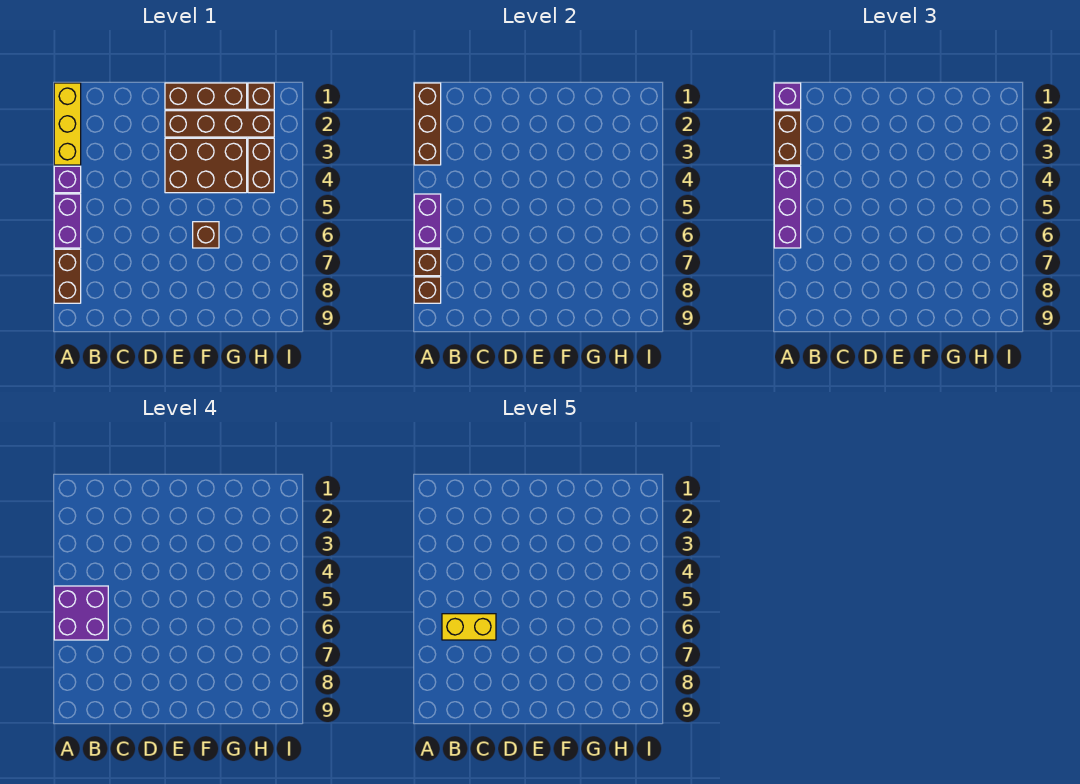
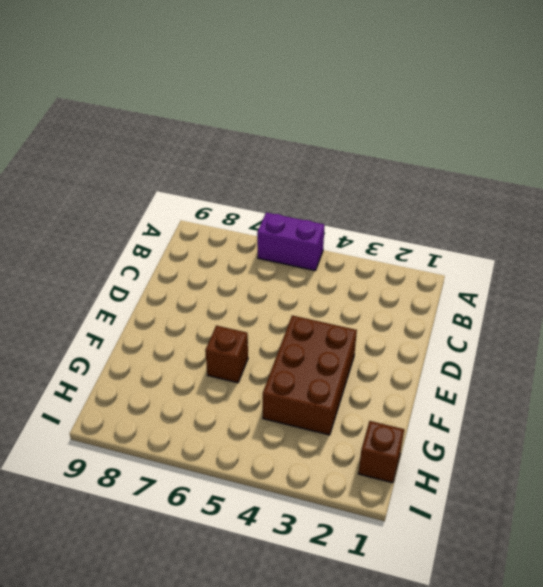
none -> yellow brick A1:A3 level 1
none -> purple brick A4 level 1
none -> brown brick A7:A8 level 1

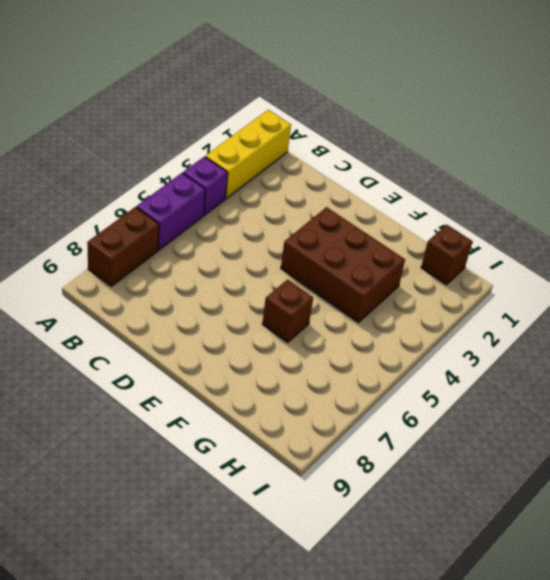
none -> brown brick E1:G1 level 1
none -> brown brick E2:H2 level 1
none -> brown brick H3:H4 level 1

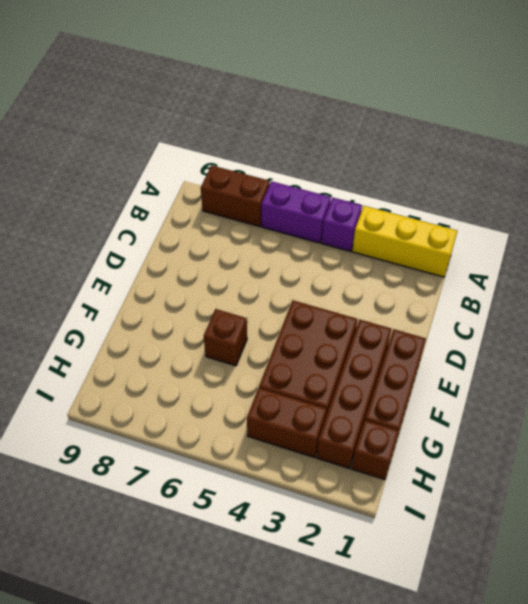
none -> brown brick A1:A3 level 2
none -> purple brick A5:A6 level 2
none -> brown brick A7 level 2

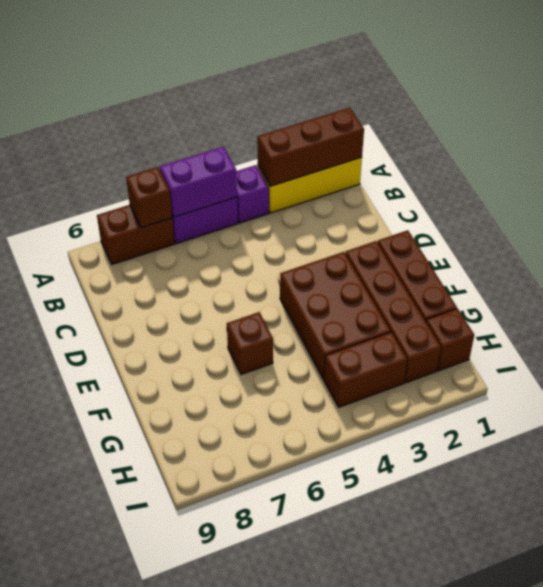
none -> brown brick A8 level 2
none -> purple brick A1 level 3
none -> brown brick A2:A3 level 3

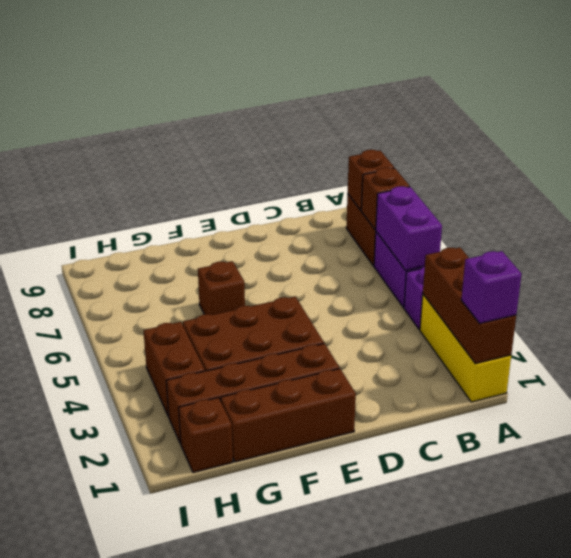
none -> brown brick A2:A3 level 3
none -> purple brick A4:A6 level 3
none -> purple brick A5:B6 level 4

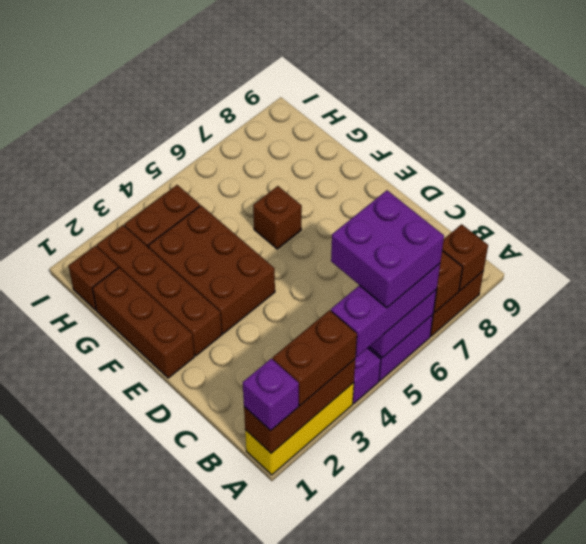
none -> yellow brick B6:C6 level 5

